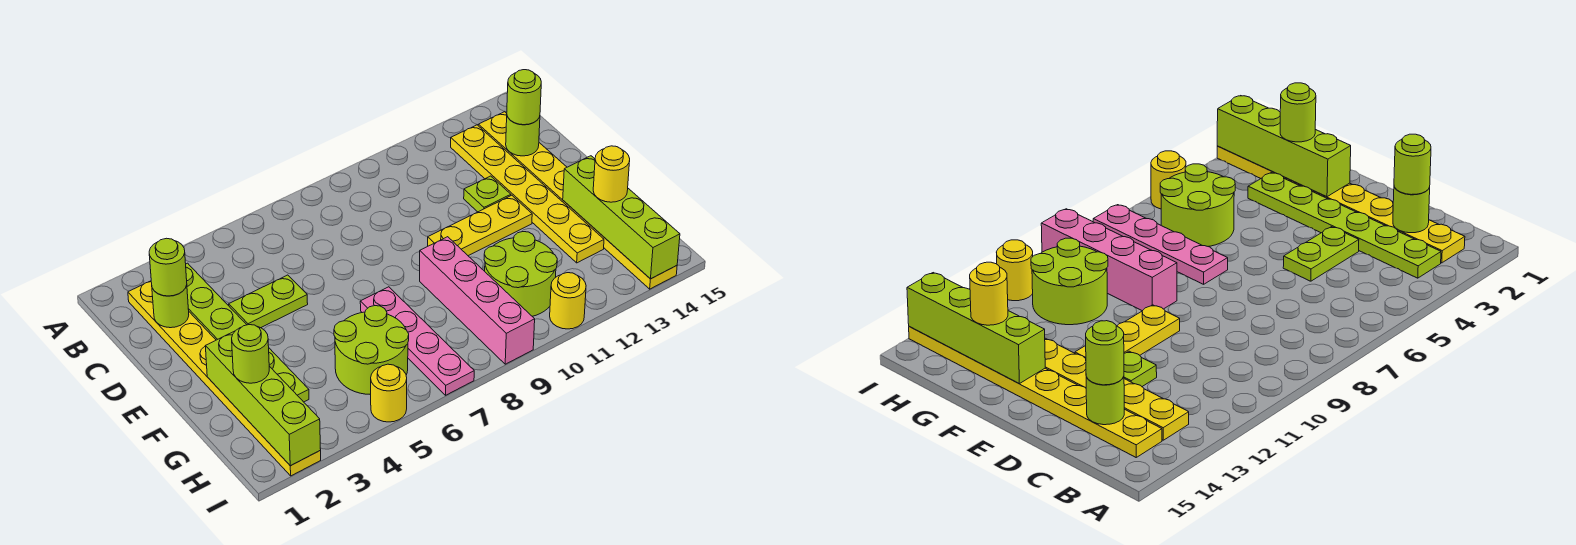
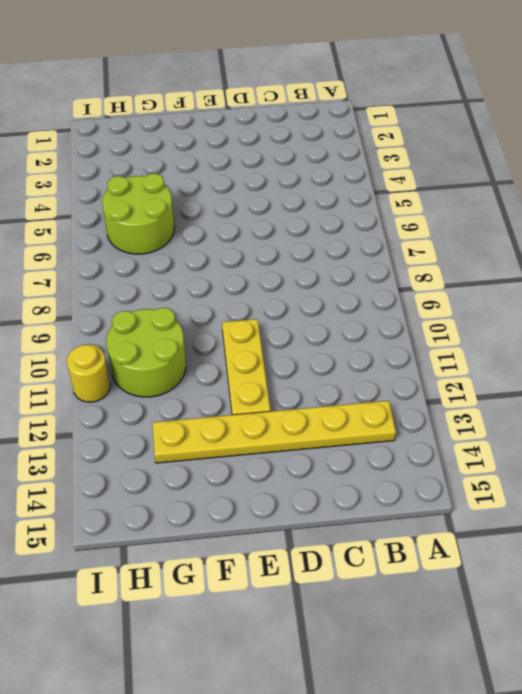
none -> yellow plate B2:I2 level 1
none -> lime plate B3:G3 level 1
none -> yellow plate B14:I14 level 1

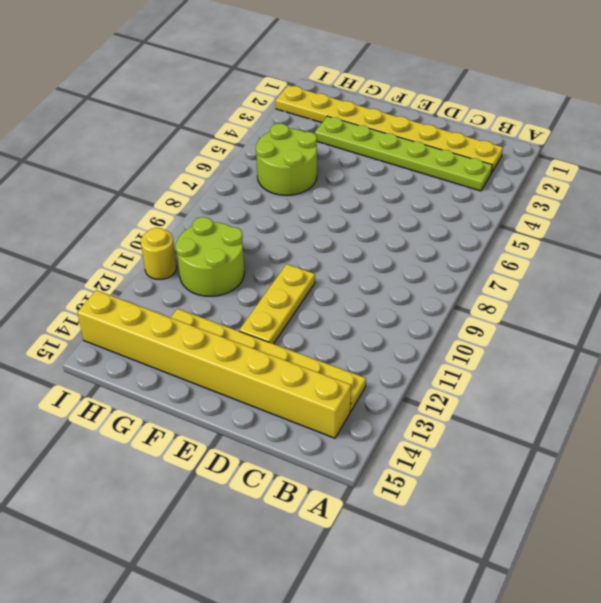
yellow brick B14:I14 level 1 -> yellow plate B14:I14 level 1
none -> lime plate D4:D5 level 1
none -> lime plate D12 level 1
none -> pink plate F7:I7 level 1

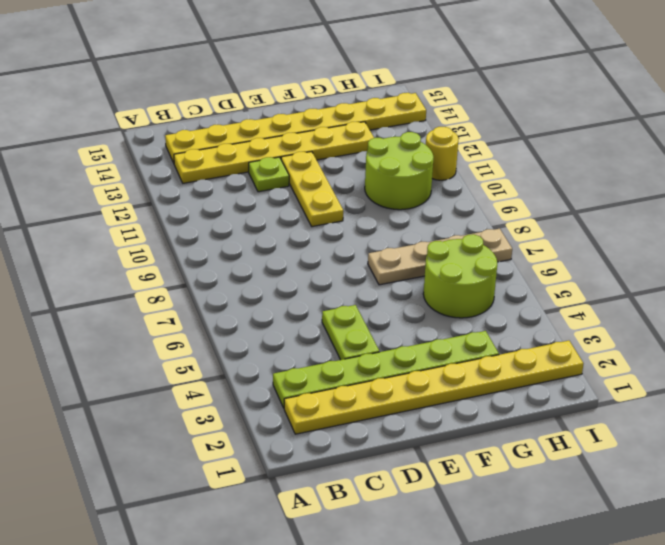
tan plate F7:I7 level 1 -> pink plate F7:I7 level 1
none -> pink brick F9:I9 level 1
none -> yellow round brick I5 level 1
none -> lime round brick C2 level 2

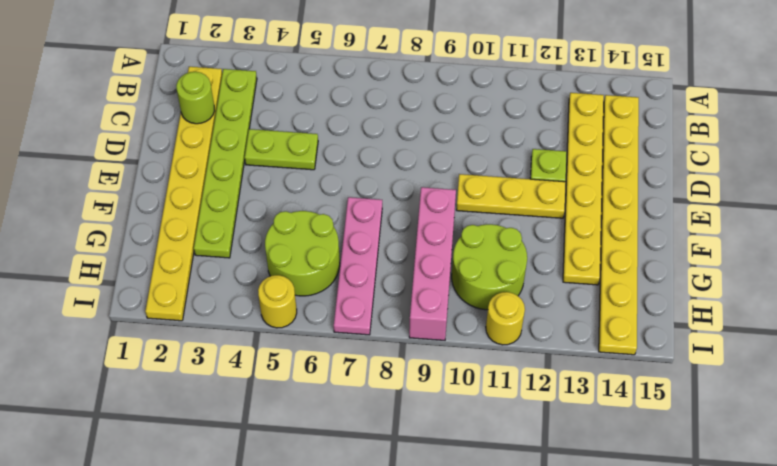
none -> lime round brick C14 level 2
none -> lime brick F2:I2 level 2
none -> lime brick F14:I14 level 2

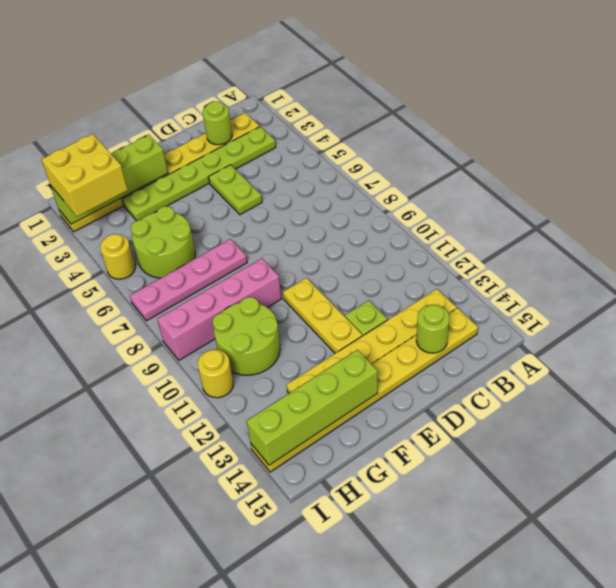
yellow brick H2:I3 level 3 -> none
none -> lime round brick C2 level 3
none -> lime round brick C14 level 3
none -> lime round brick G2 level 3

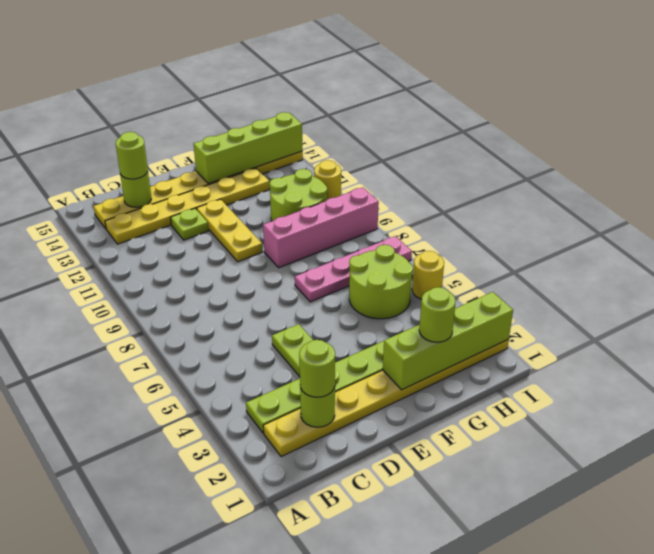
none -> yellow round brick G14 level 3

